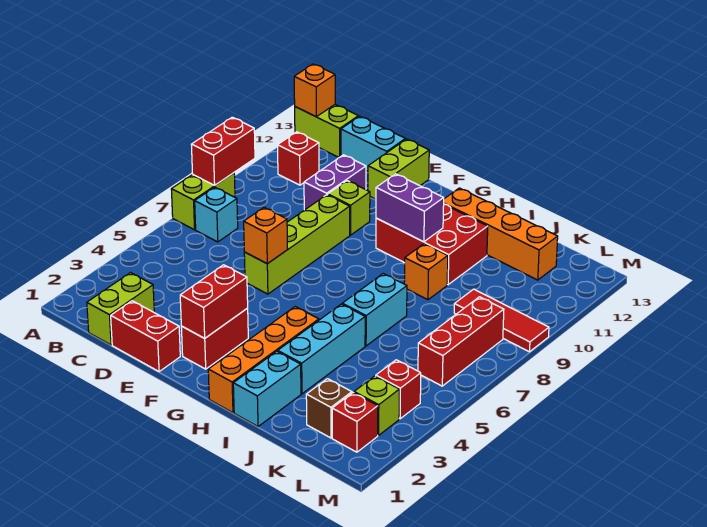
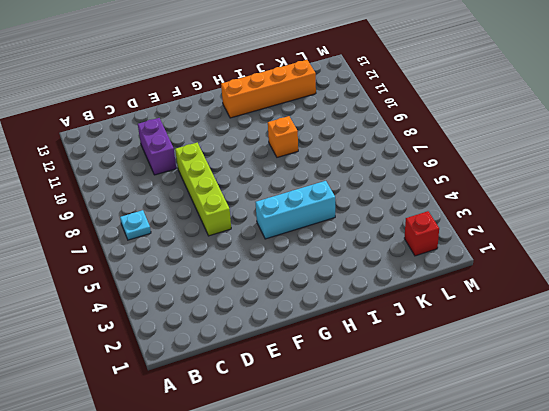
cyan plate B7 level 1 -> cyan brick B7 level 1
cyan brick G5:I5 level 1 -> cyan brick I3:I5 level 1
none -> lime brick A7:A8 level 1
none -> lime brick A13:B13 level 1
none -> red brick B11 level 1
none -> lime brick C1:C2 level 1

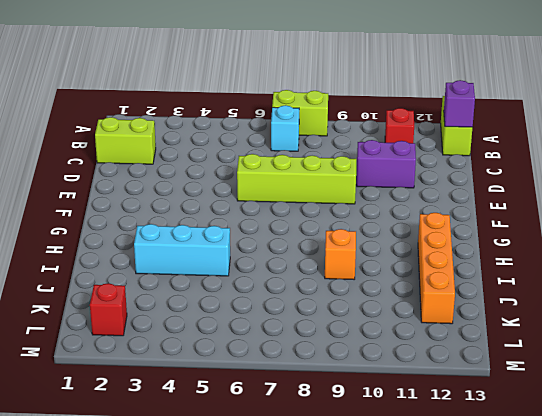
purple brick B13 level 2 -> none
none -> cyan brick C13:D13 level 1
none -> red brick D1:E1 level 1
none -> lime brick E10 level 1
none -> lime brick E12:E13 level 1

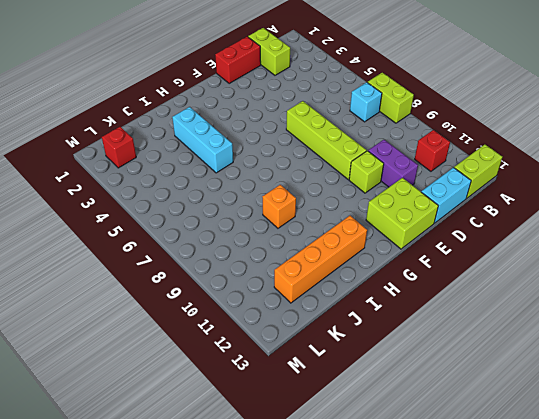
lime brick E12:F13 level 1 -> lime brick E12:E13 level 1
none -> red brick F2:F3 level 1
none -> red brick G10:I11 level 1
none -> orange brick H1:H4 level 1
none -> cyan brick I1:I2 level 1

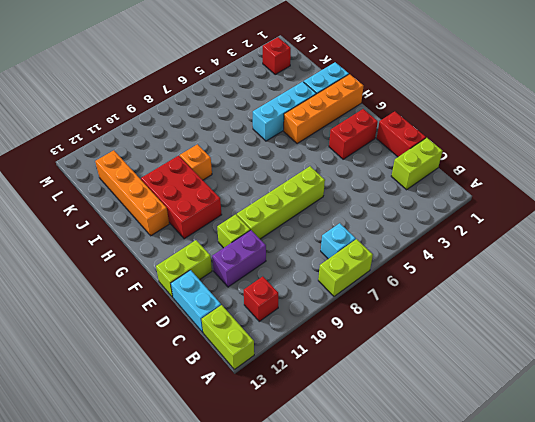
none -> cyan brick I6:I7 level 1
none -> brown brick K2 level 1
none -> red tile K9:M9 level 1
none -> lime brick L3 level 1

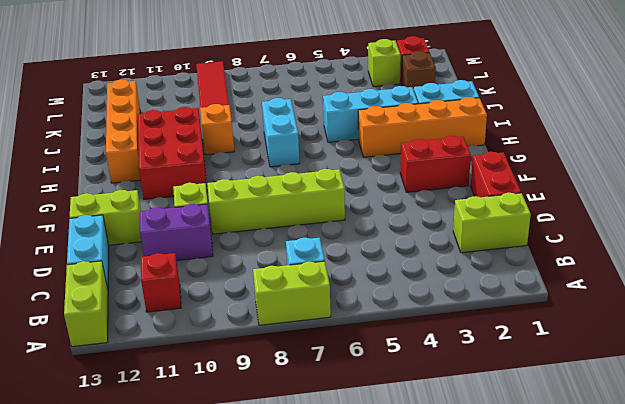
cyan brick H7:I7 level 1 -> cyan brick I6:I7 level 1
none -> red brick L4 level 1
none -> red brick L6:L8 level 1
none -> red brick A8:A9 level 2
none -> orange brick A13 level 2

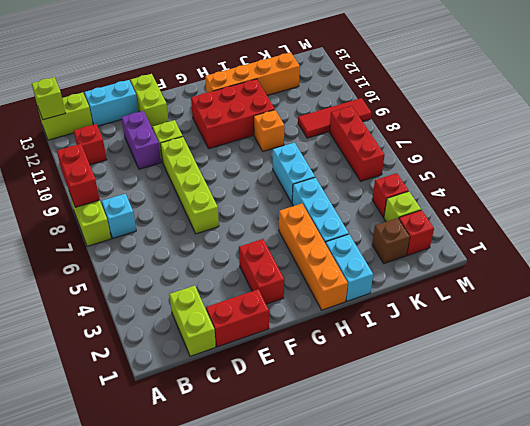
lime brick A13 level 2 -> orange brick A13 level 2
none -> orange brick E6 level 2
none -> red brick F2:F3 level 2
none -> purple brick G10:H10 level 2

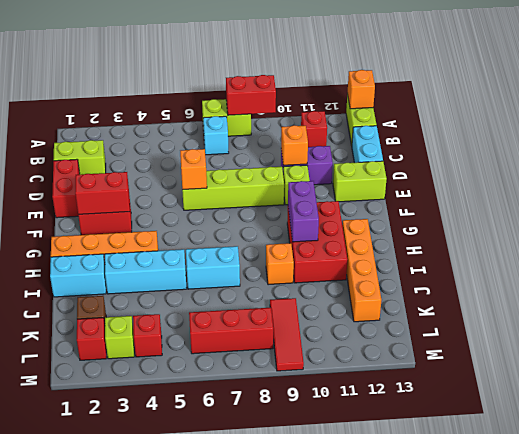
orange brick D10 level 2 -> none

